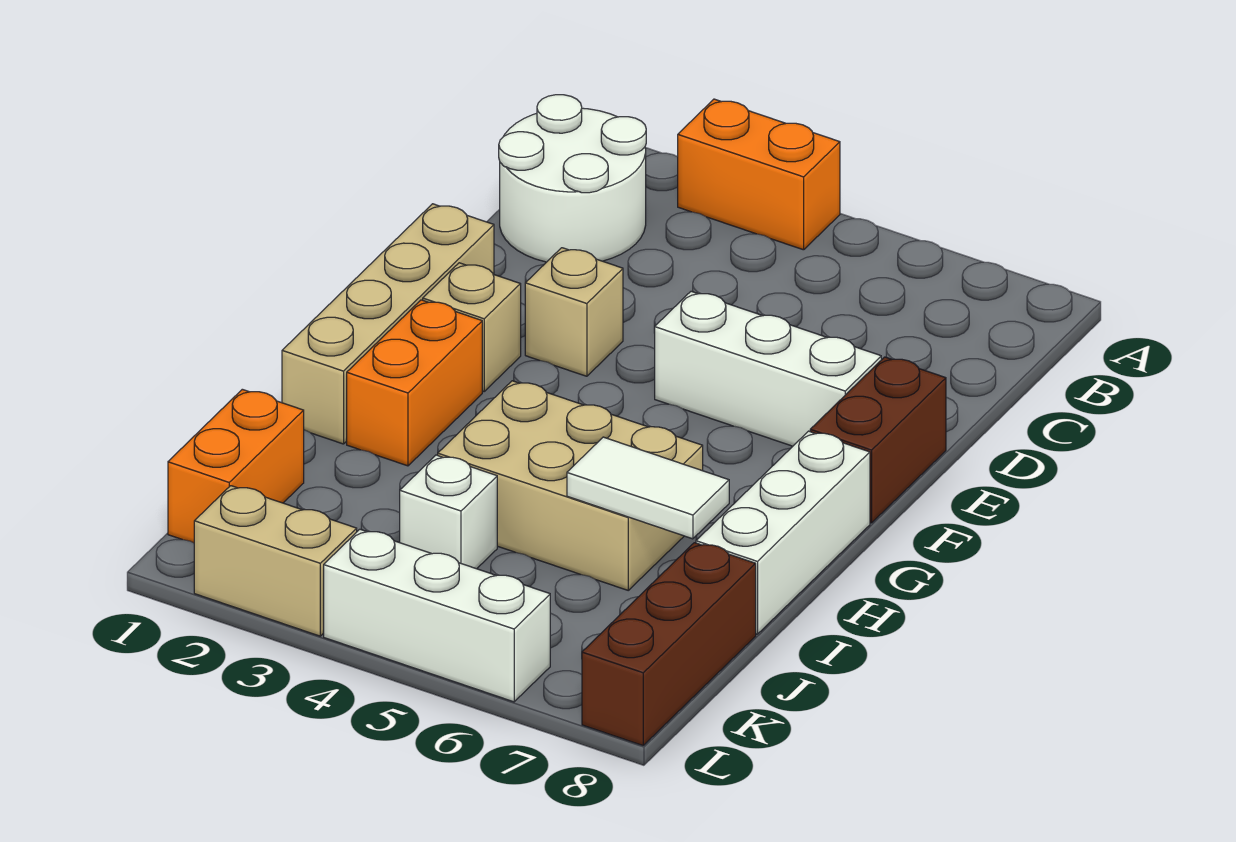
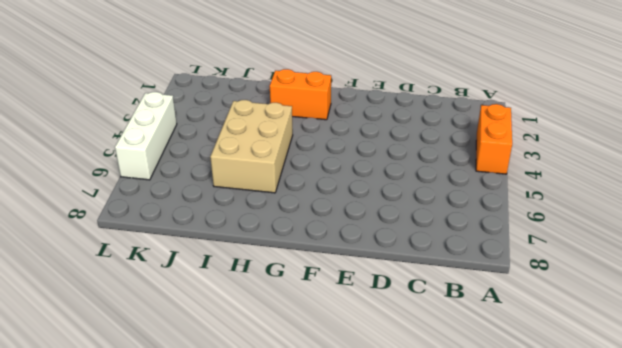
none -> white round brick B1:C2 level 1
none -> tan brick E1:H1 level 1
none -> tan brick E3 level 1

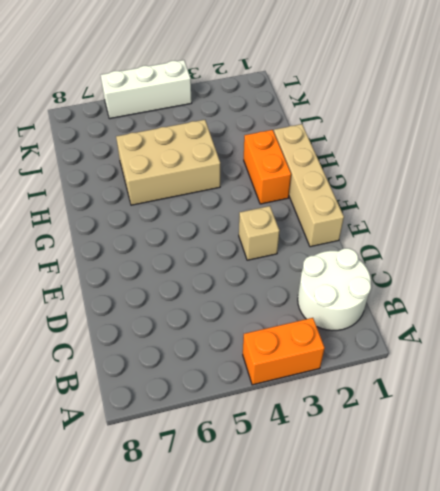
none -> white brick E5:E7 level 1
none -> brown brick E8:F8 level 1
none -> tan brick F2 level 1

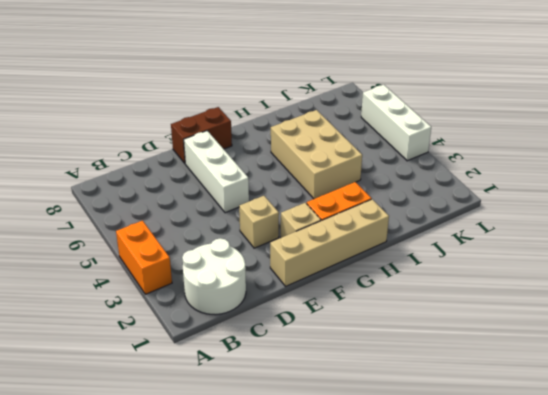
none -> white brick G8:I8 level 1
none -> orange brick J1:K1 level 1
none -> white brick J4 level 1

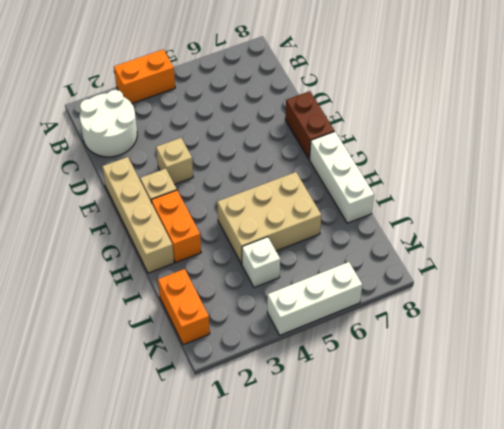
none -> white brick E5:E7 level 1
none -> brown brick J8:L8 level 1
none -> tan brick L2:L3 level 1

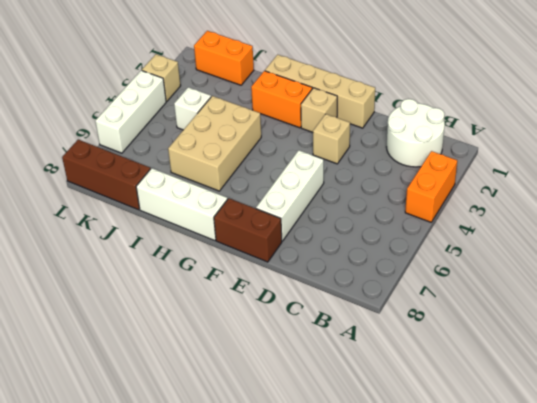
tan brick L3 level 1 -> tan brick L2:L3 level 1
none -> white tile I6:I7 level 2

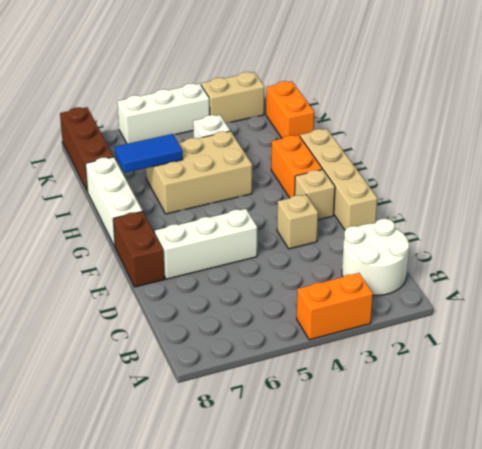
blue tile I6:I7 level 2 -> white tile I6:I7 level 2

